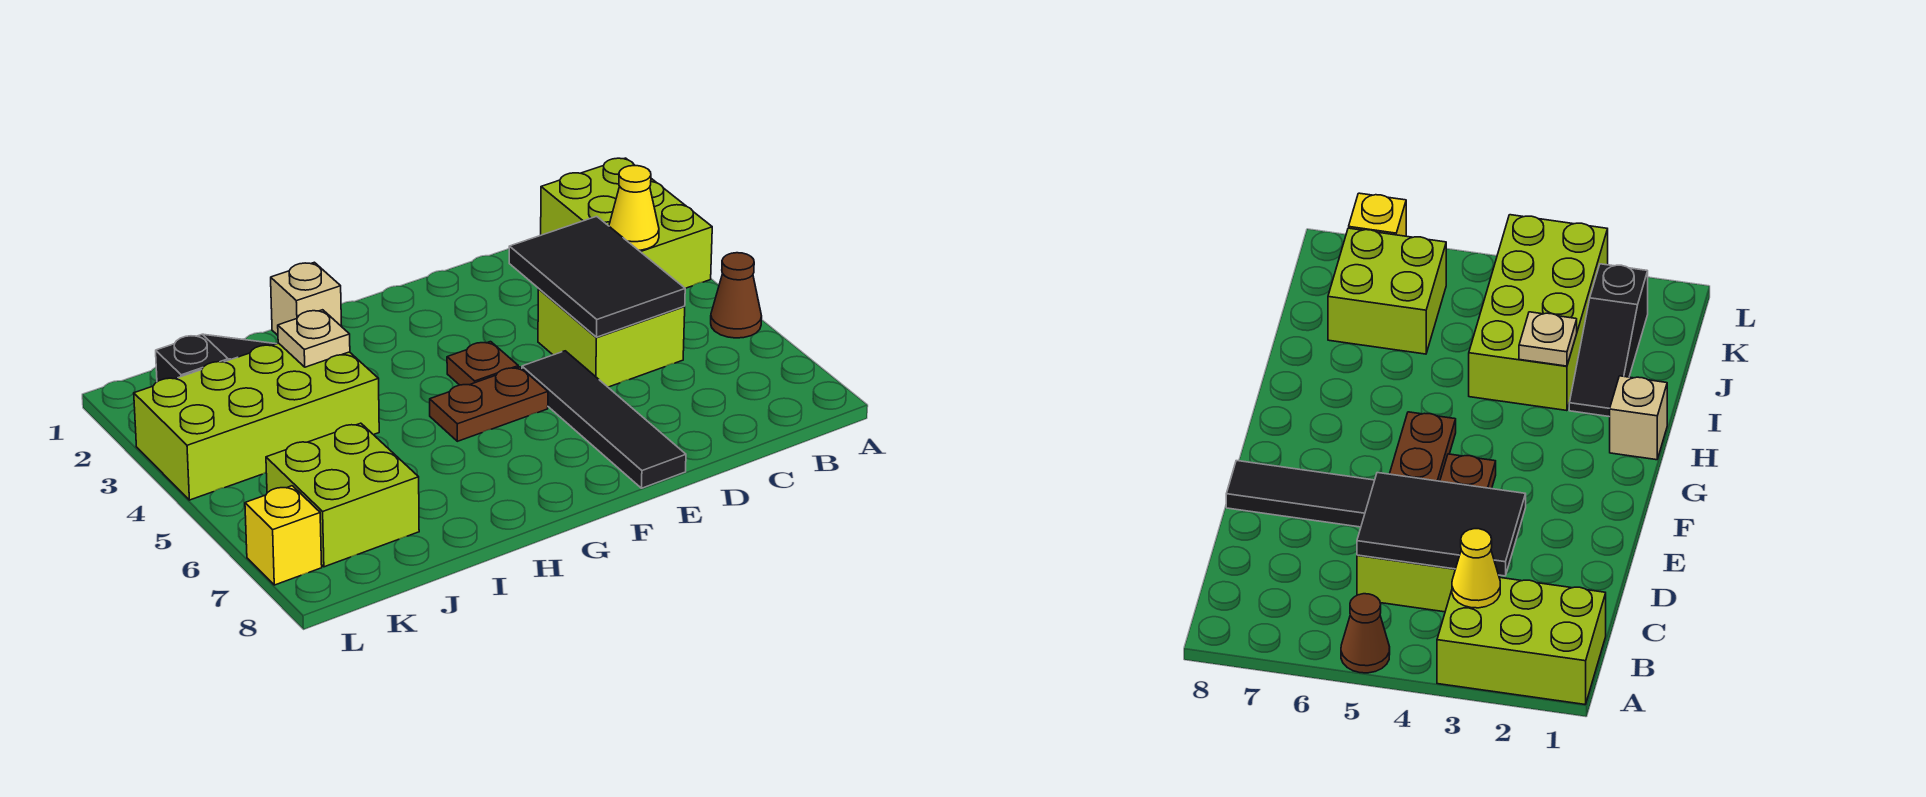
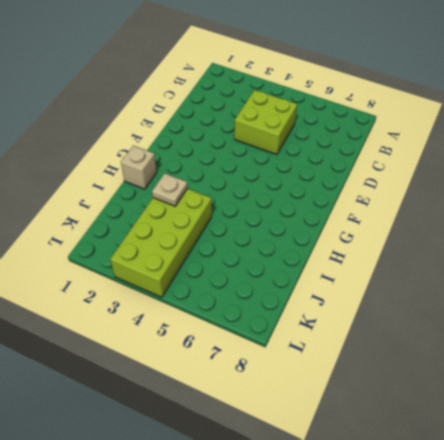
none -> lime brick A1:B3 level 1
none -> brown cone A5 level 1
none -> black tile E5:E8 level 1

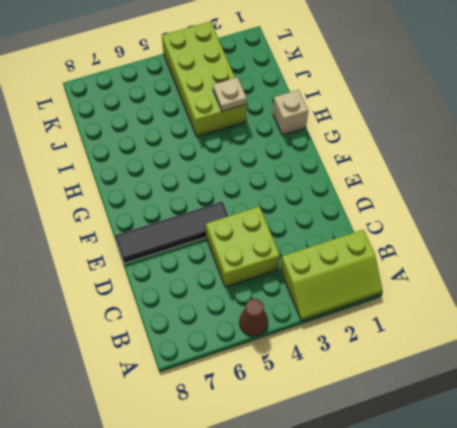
lime slope A1:B3 level 1 top B -> lime brick A1:B3 level 1
none -> brown plate F4 level 1
none -> brown plate F5:G5 level 1
none -> black slope I2:K2 level 1 top K

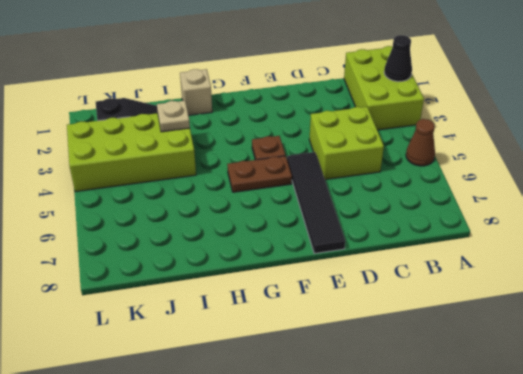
black cone A2 level 2 -> none
none -> lime brick J6:K7 level 1
none -> yellow brick L7 level 1
none -> yellow cone B3 level 2

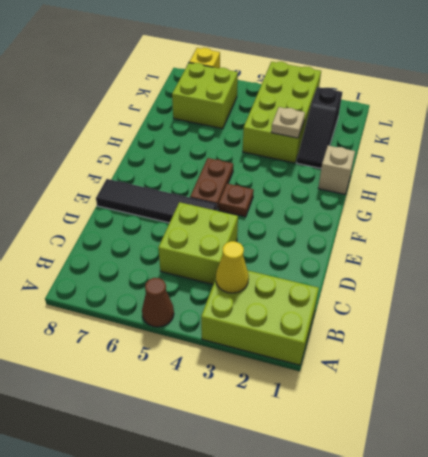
none -> black tile C3:D5 level 2

